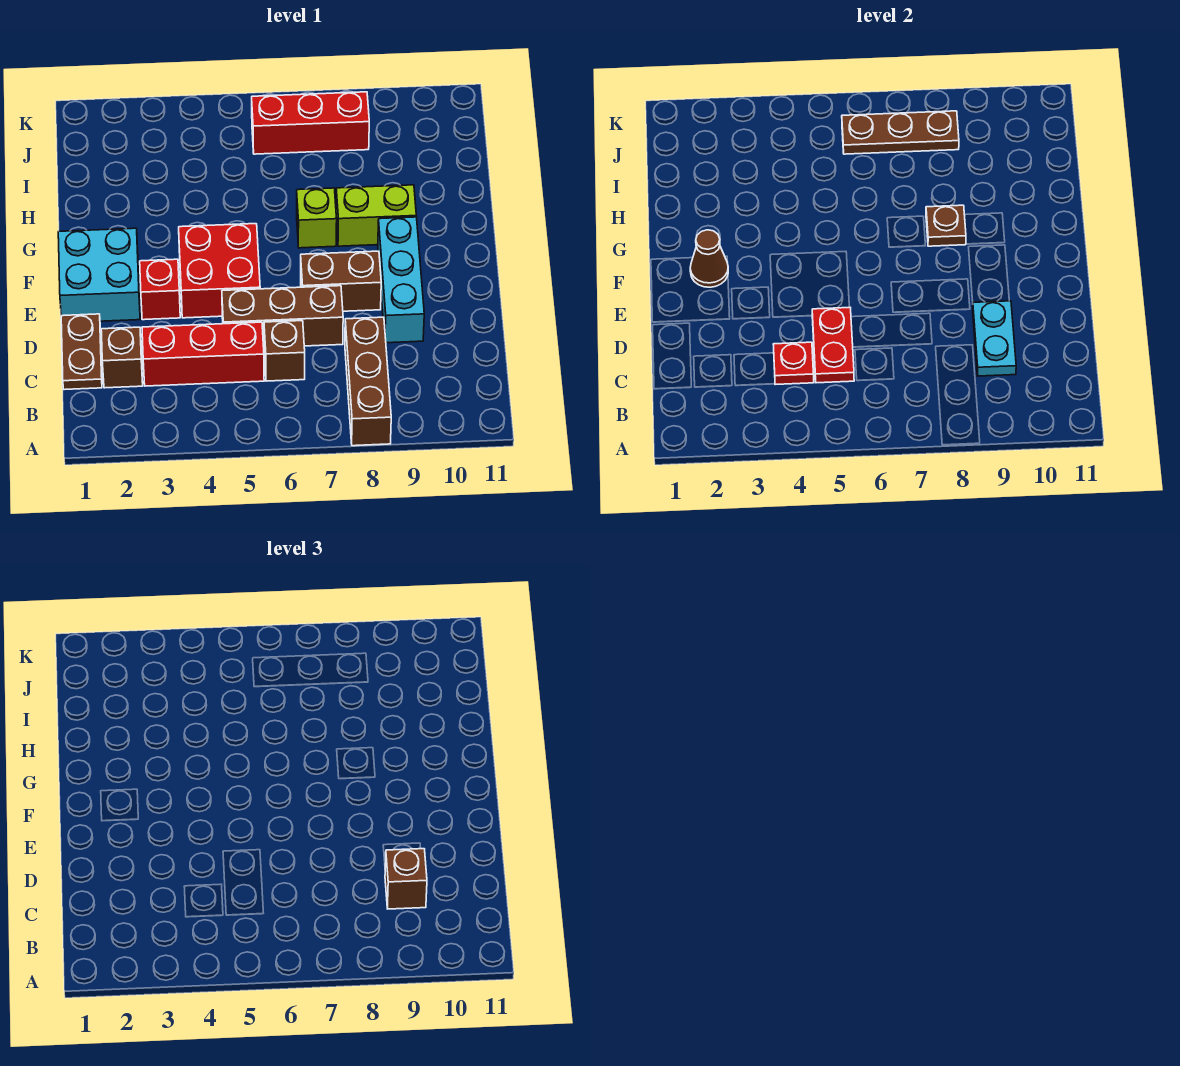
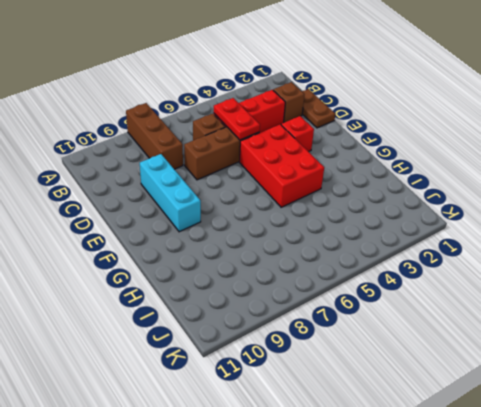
red brick E4:G5 level 1 -> red brick E4:F5 level 1
none -> cyan brick E1:F2 level 1
none -> brown brick E7:E8 level 1
none -> lime brick G7 level 1

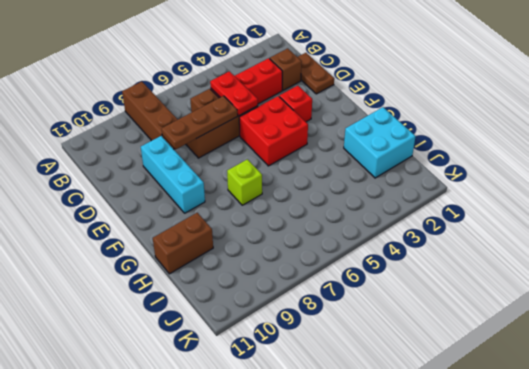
brown plate D6:D8 level 2 -> brown plate J6:J8 level 2
cyan brick H1:I2 level 1 -> cyan brick E1:F2 level 1
brown brick H10:H11 level 1 -> brown brick E7:E8 level 1
none -> lime brick G8:G9 level 1
none -> red brick J6:J8 level 1
none -> red plate C4 level 2

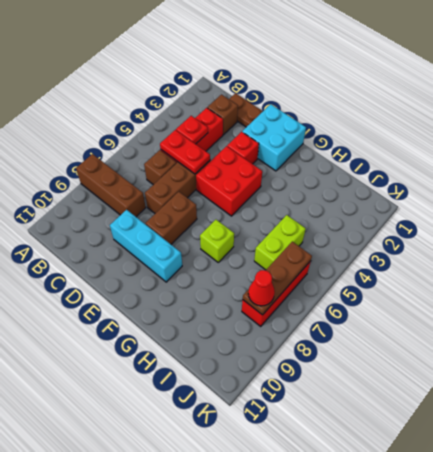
lime brick I5:I6 level 1 -> lime brick G8:G9 level 1
red cone J8 level 3 -> none
none -> cyan plate C9:D9 level 2
none -> brown cone F2 level 2
none -> brown plate G8 level 2

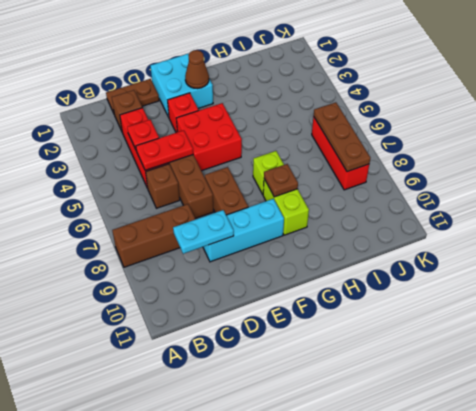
none -> brown brick C9 level 3

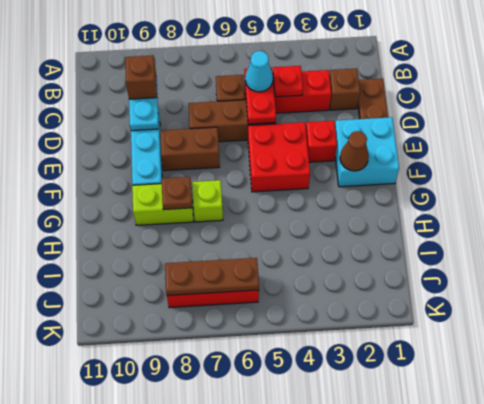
cyan cone C5 level 3 -> none
none -> brown brick A8:C8 level 1

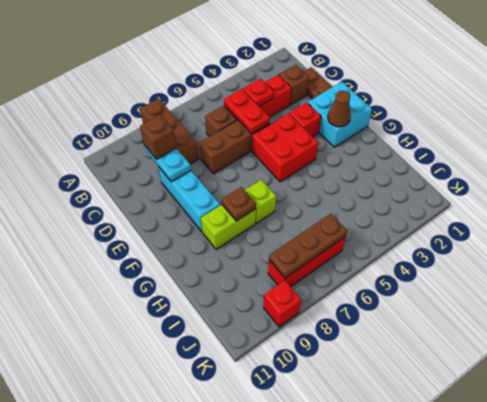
red brick K9 level 1 -> none
none -> brown brick E7:E8 level 1

